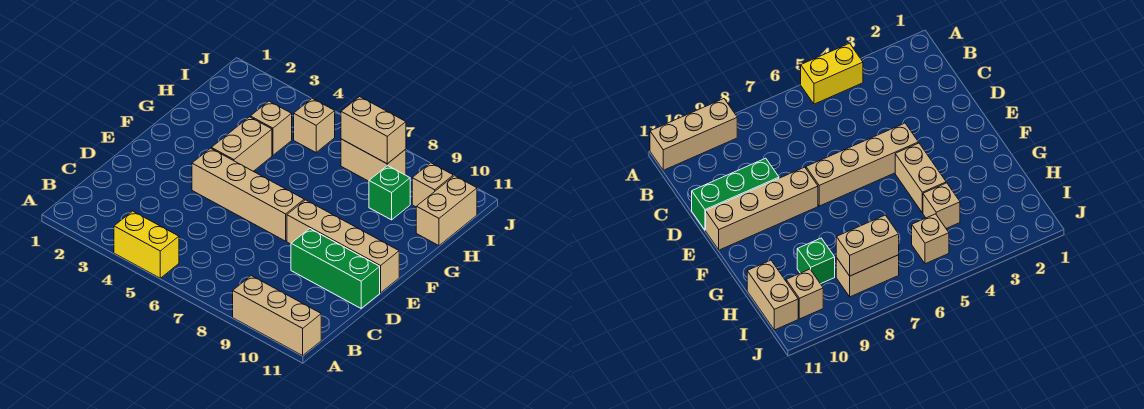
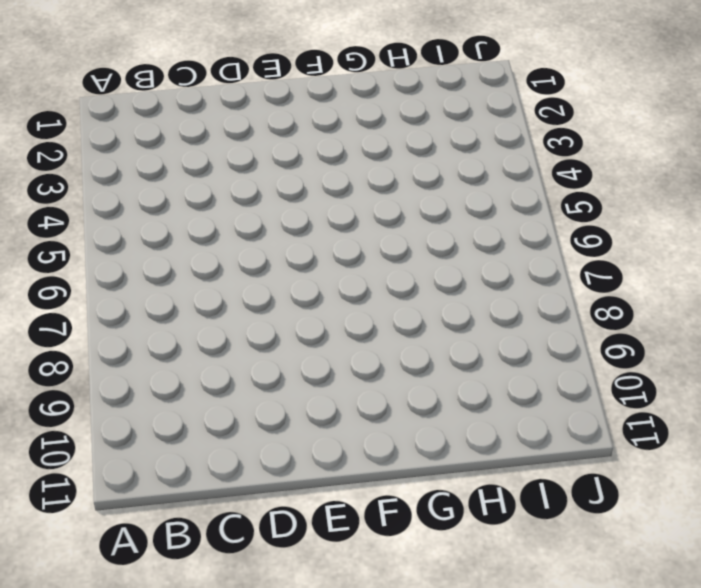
none -> yellow brick A4:A5 level 1
none -> tan brick A9:A11 level 1
none -> green brick D9:D11 level 1

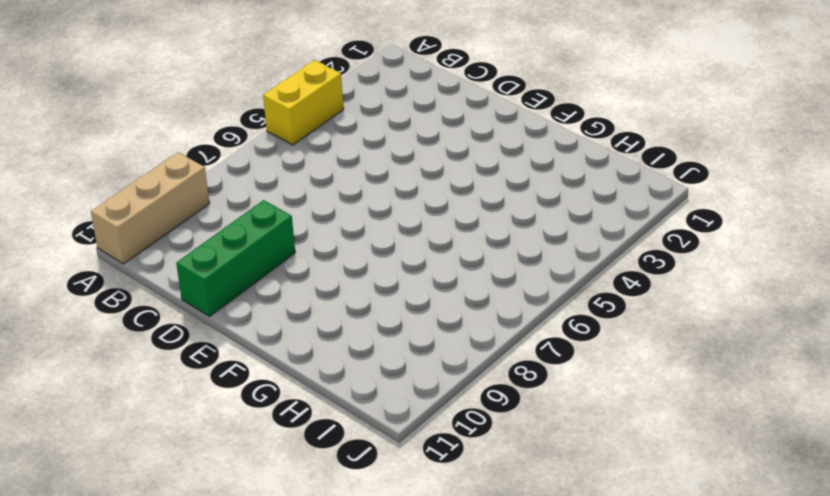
none -> tan brick E4:E7 level 1
none -> tan brick E8:E11 level 1
none -> tan brick F4:G4 level 1

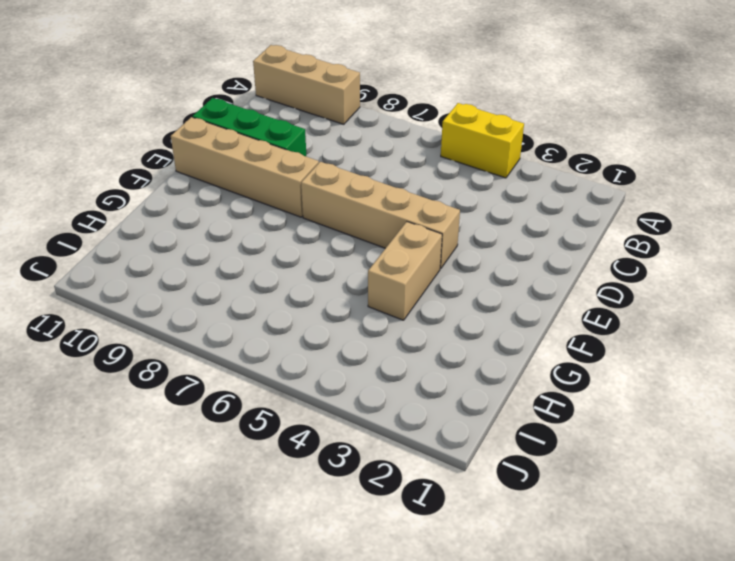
none -> tan brick H4 level 1
none -> green brick H9 level 1
none -> tan brick H11:I11 level 1

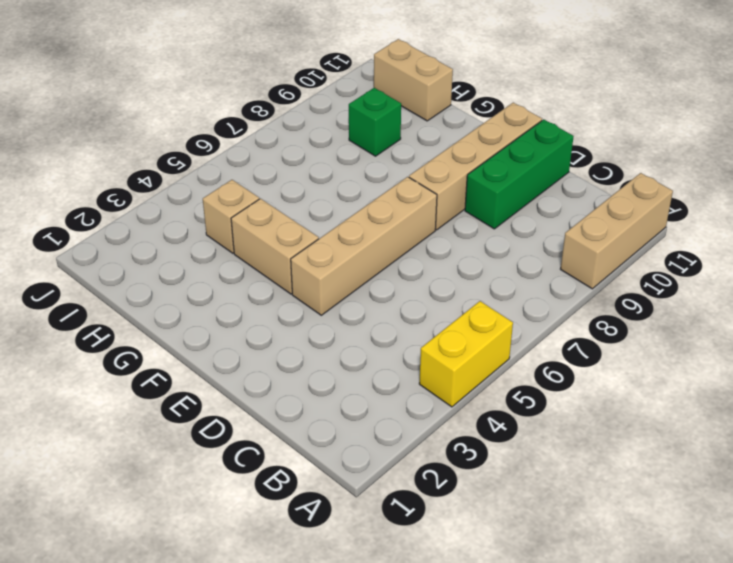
none -> tan brick I5 level 1
none -> tan brick I7:I8 level 1
none -> tan brick I10 level 1

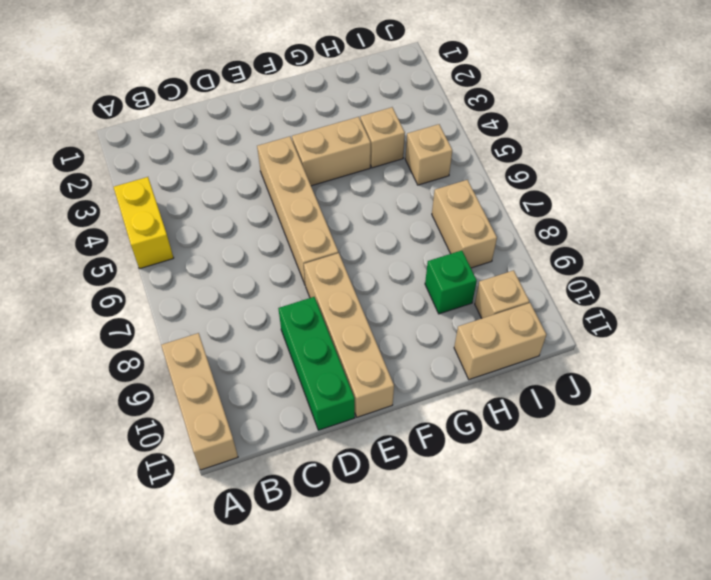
none -> tan brick I7:I8 level 2

